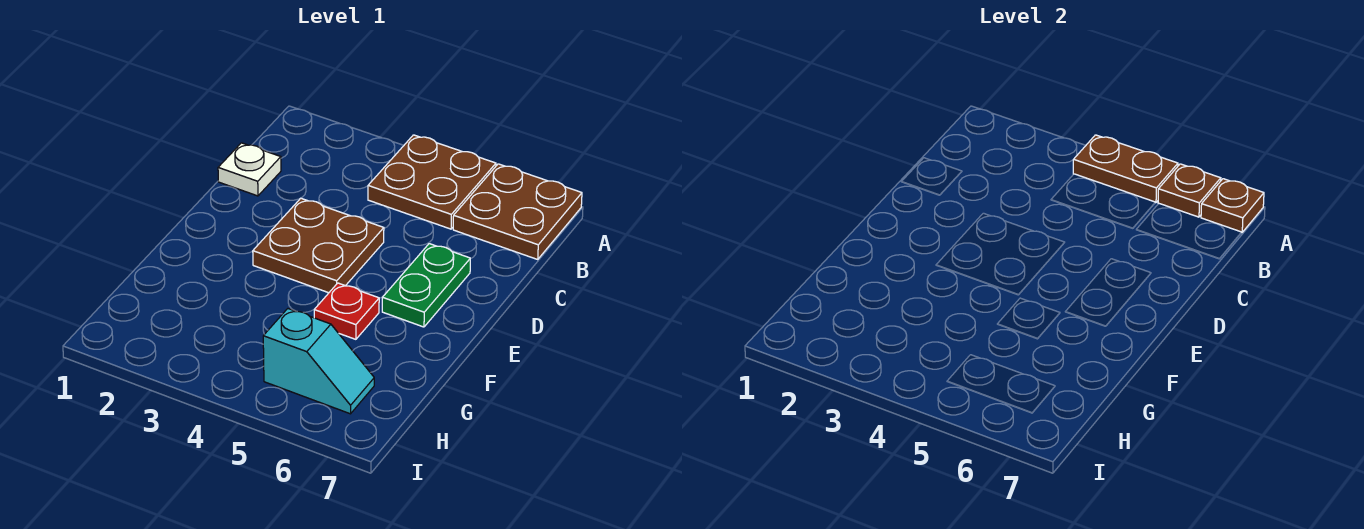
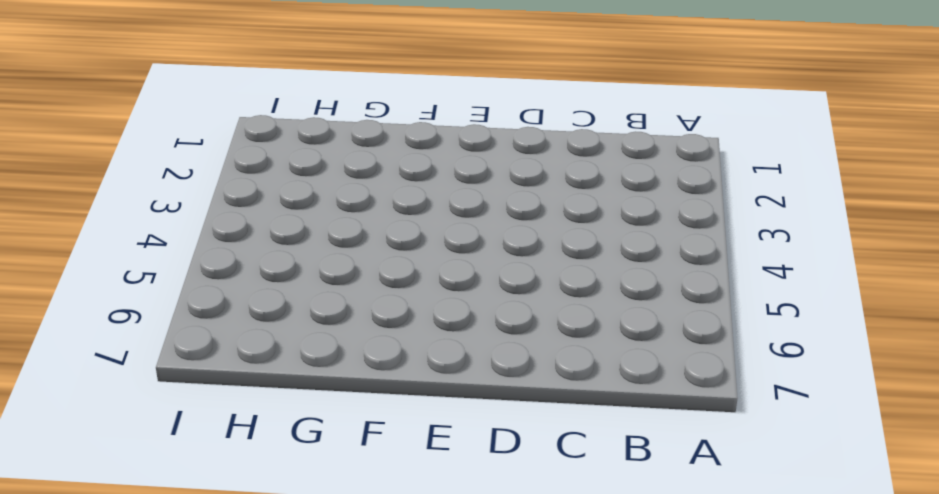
none -> brown plate A4:B5 level 1
none -> brown plate A6:B7 level 1

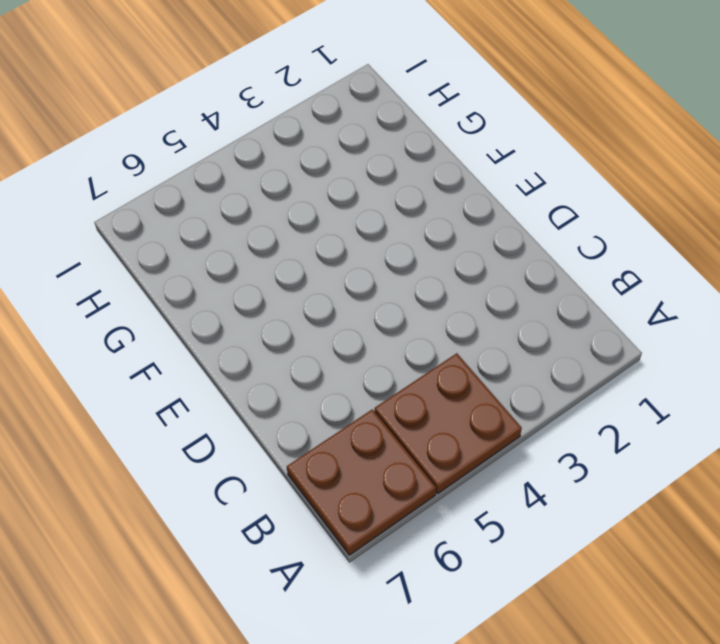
none -> white plate C1 level 1
none -> brown plate D3:E4 level 1

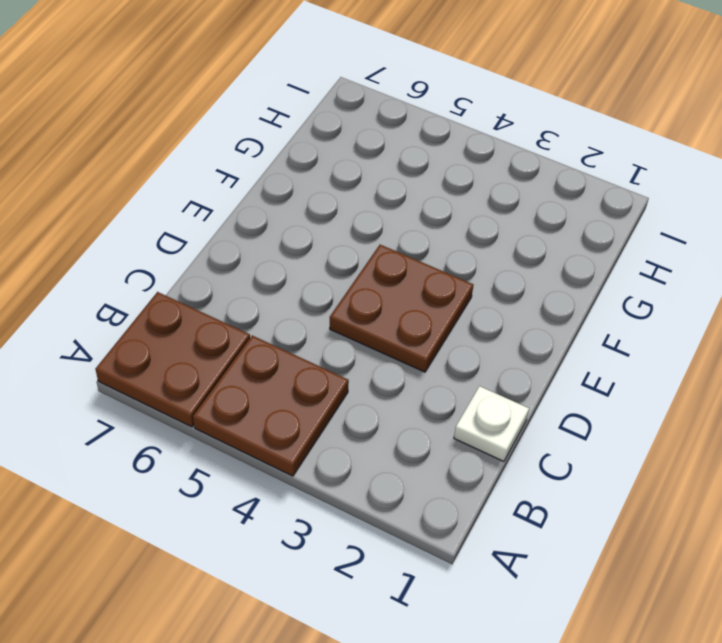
none -> green plate D6:E6 level 1
none -> red plate F5 level 1

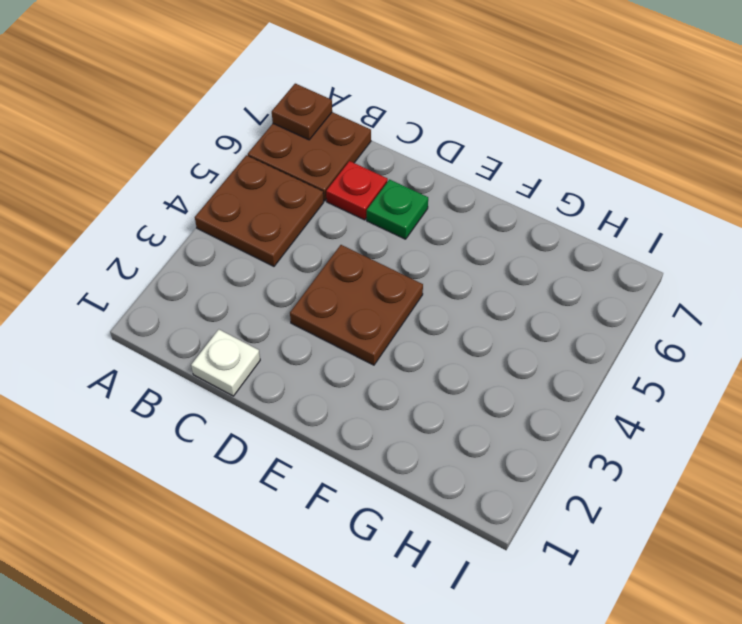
red plate C6 level 1 -> red plate F5 level 1
green plate D6 level 1 -> green plate D6:E6 level 1
none -> cyan slope H5:H6 level 1 top 5
none -> brown plate A4:A5 level 2

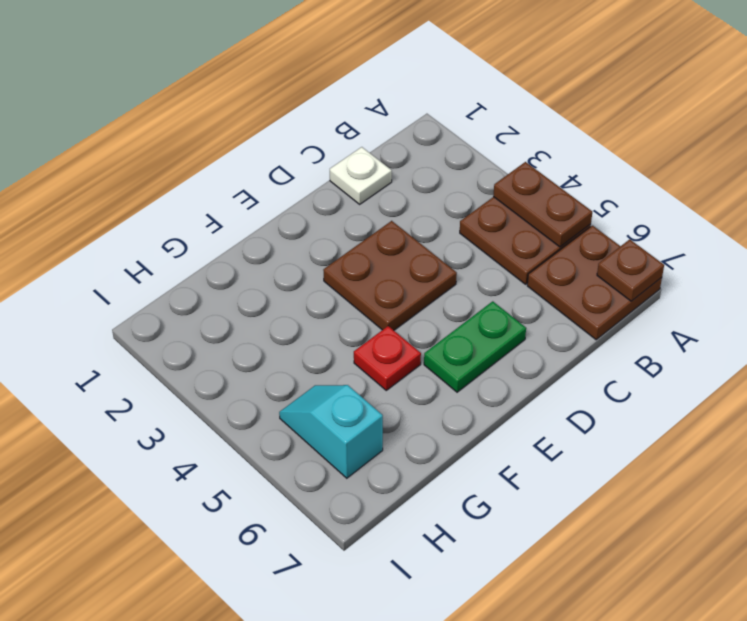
cyan slope H5:H6 level 1 top 6 -> cyan slope H5:H6 level 1 top 5
none -> brown plate A6 level 2

